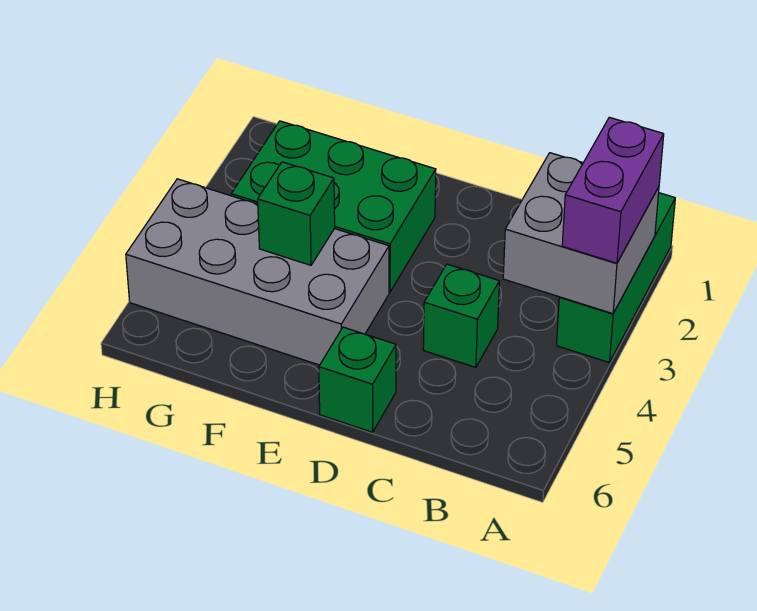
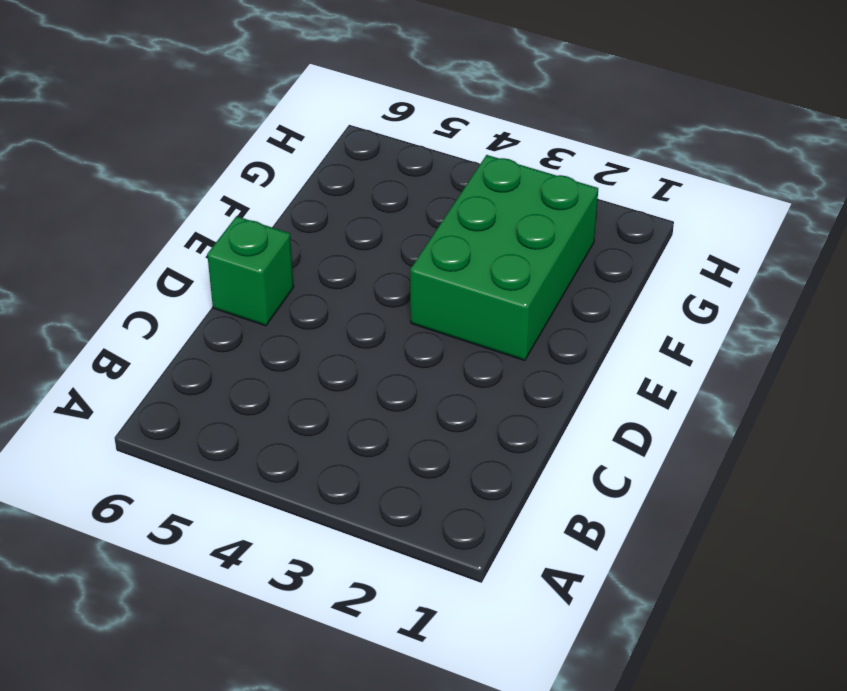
none -> green brick A1:A3 level 1
none -> green brick C4 level 1

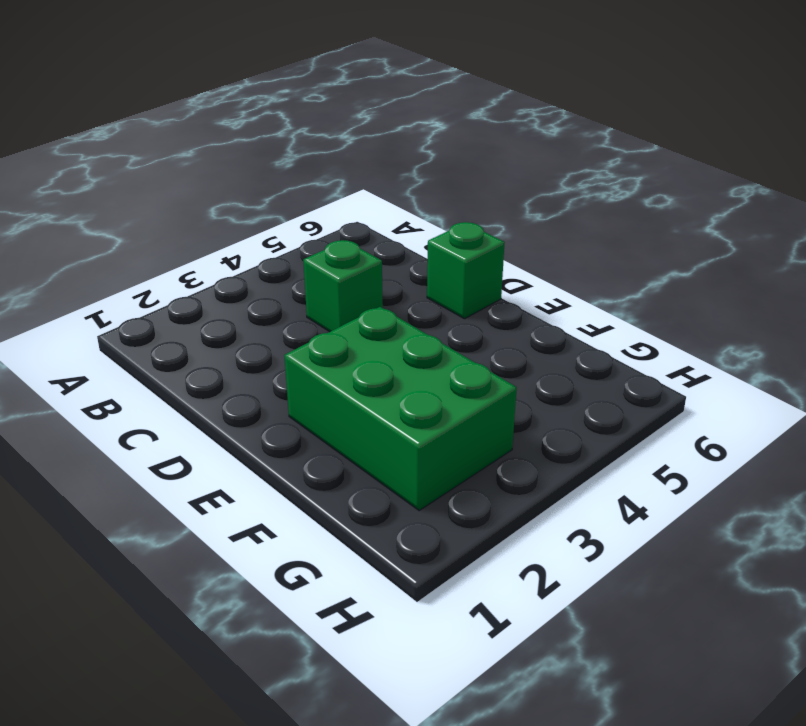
none -> green brick A1:A3 level 1
none -> grey brick E4:H5 level 1

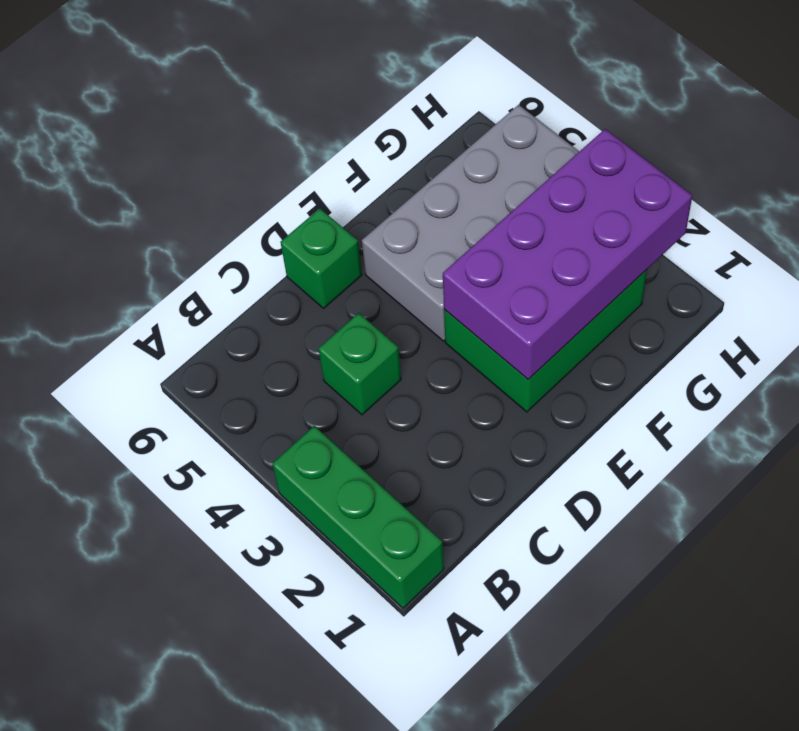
purple brick E2:H3 level 2 -> none
none -> grey brick A2:B3 level 2
none -> green brick F4 level 2

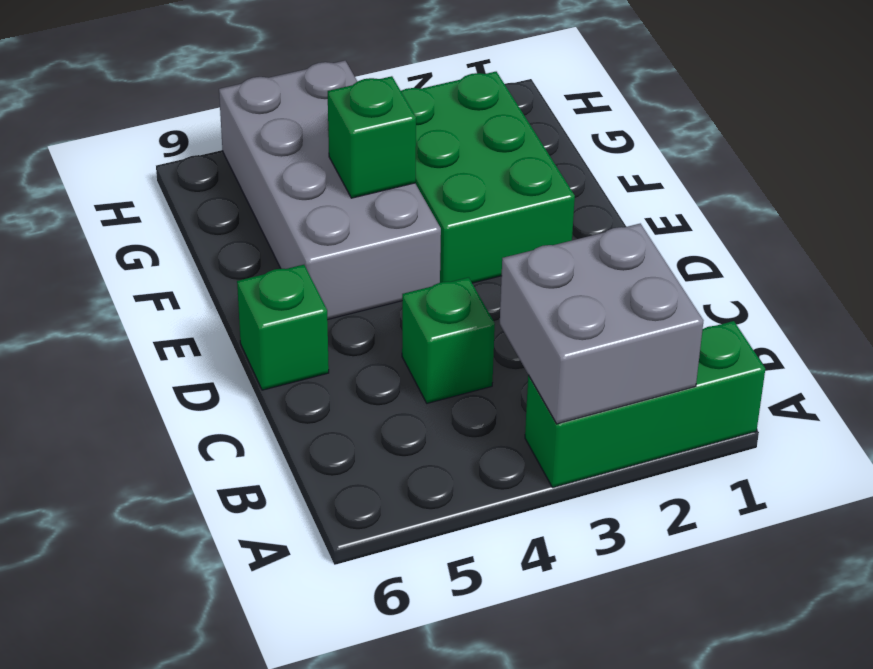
none -> purple brick A2:A3 level 3

